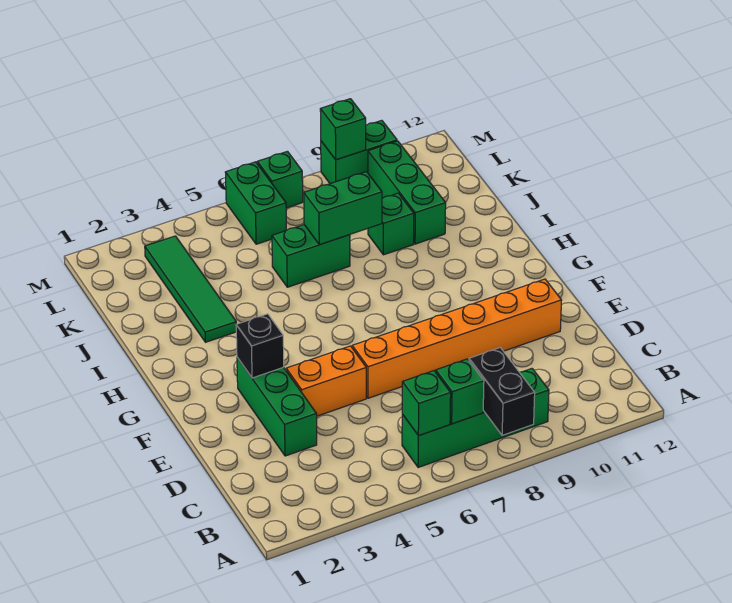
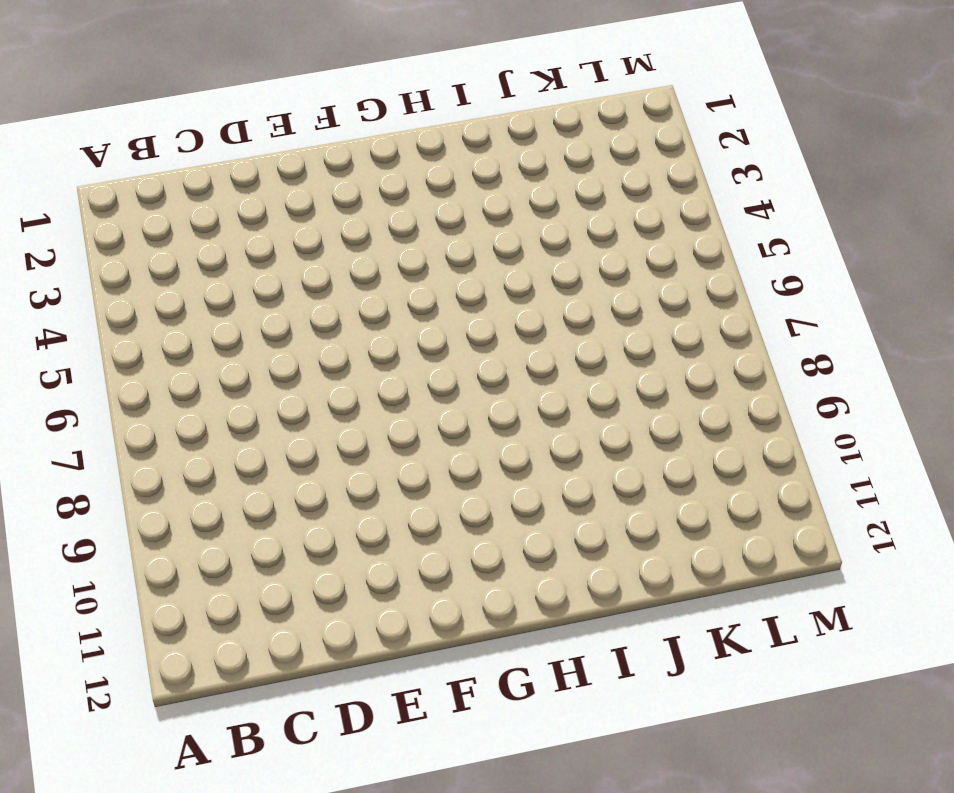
none -> green brick B6:B9 level 1
none -> green brick D3:F3 level 1
none -> orange brick E4:E5 level 1

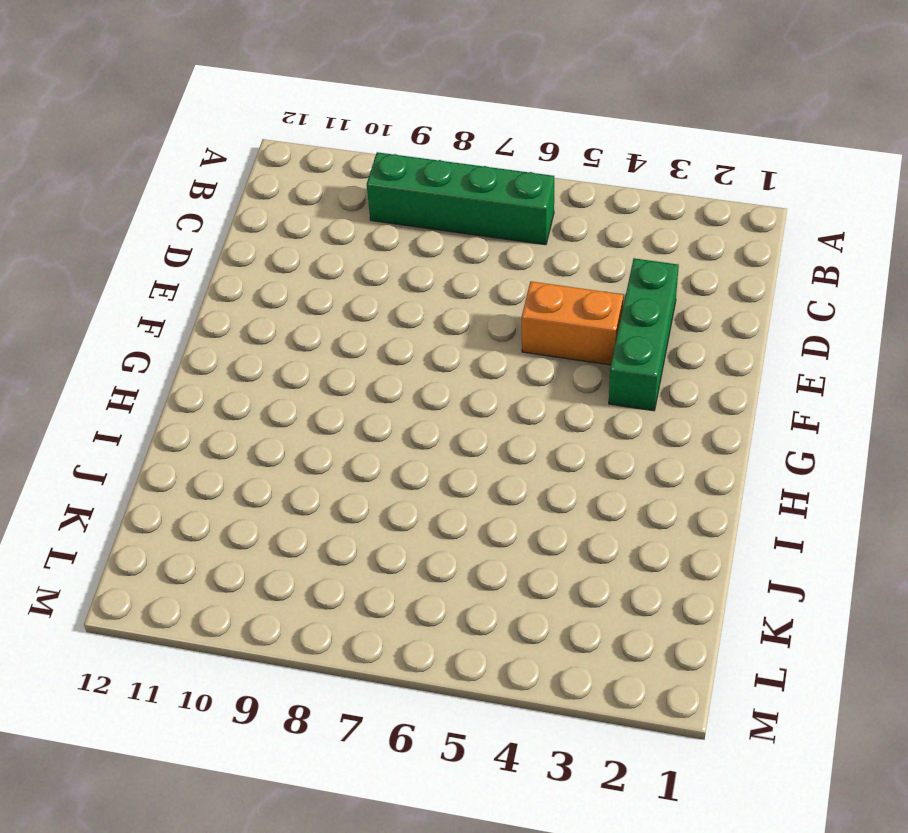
none -> orange brick E6:E11 level 1
none -> green tile I3:L3 level 1
none -> green brick J6:J7 level 1

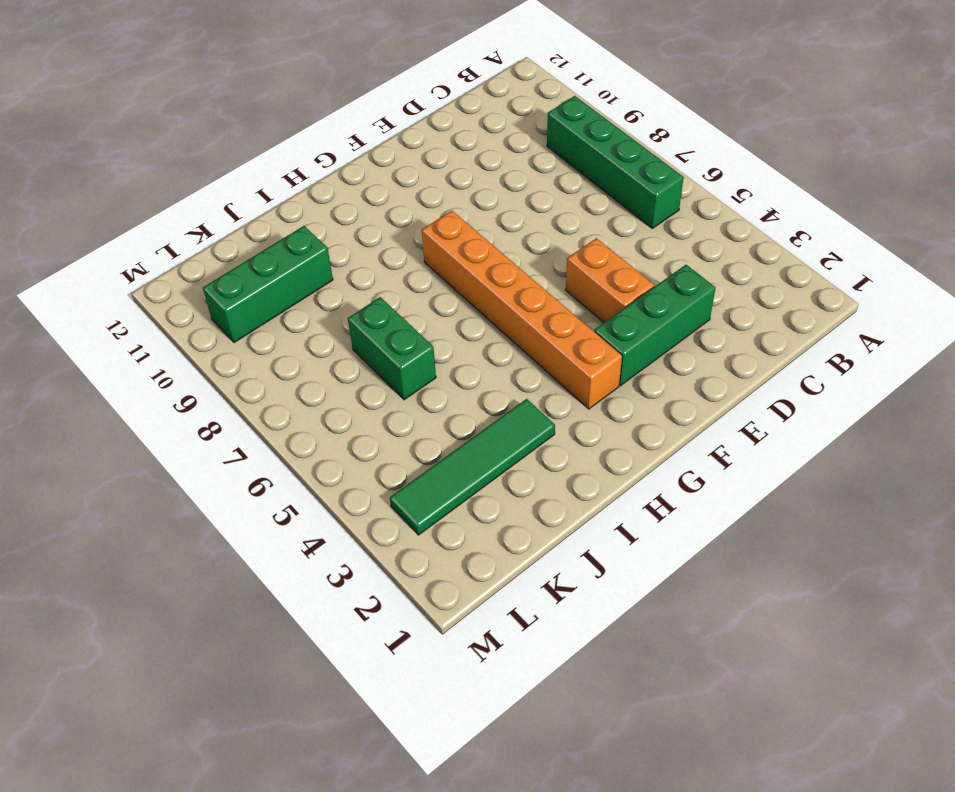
orange brick G3:G8 level 1 -> orange brick E6:E11 level 1
none -> green brick J9 level 1
none -> green brick L6:M6 level 1
none -> green brick M7 level 1

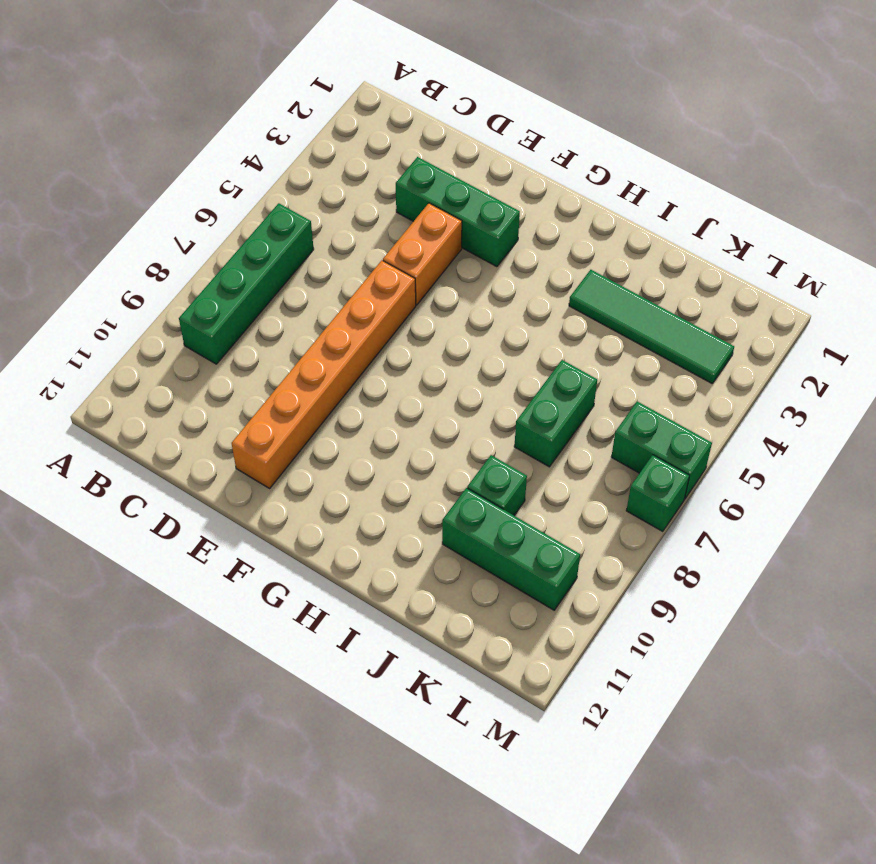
none -> green brick M9:M10 level 1
none -> black brick A8:B8 level 2
none -> green brick B6 level 2

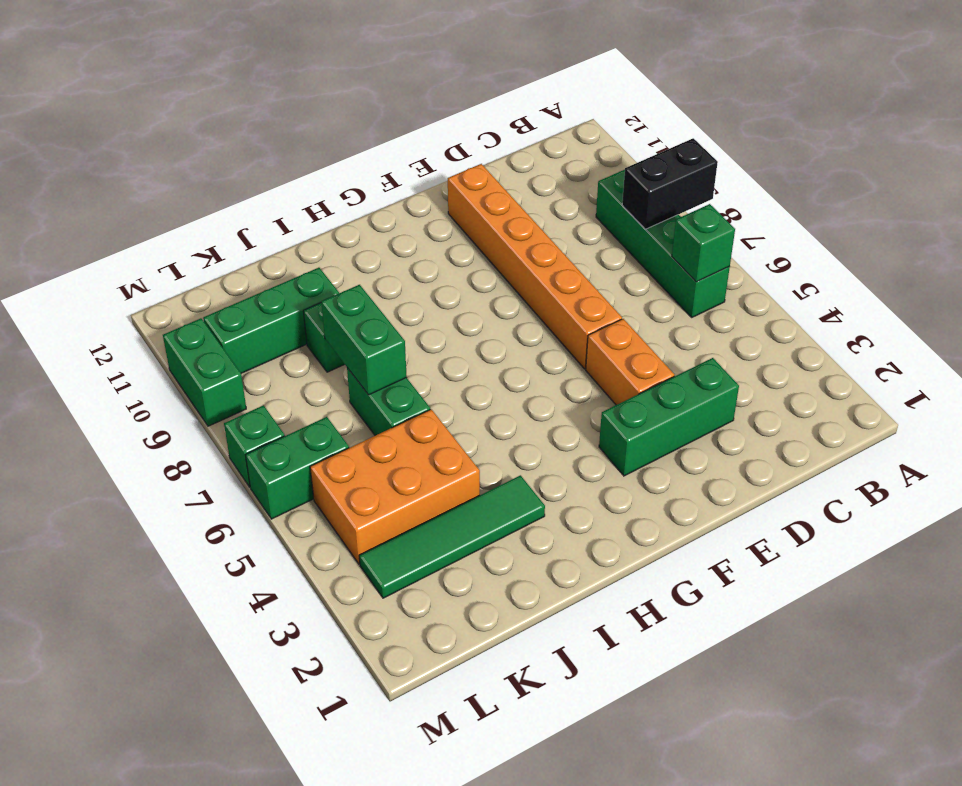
orange brick J4:L5 level 1 -> none
none -> green brick B7 level 2
none -> black brick F3 level 2
none -> green brick M9 level 2

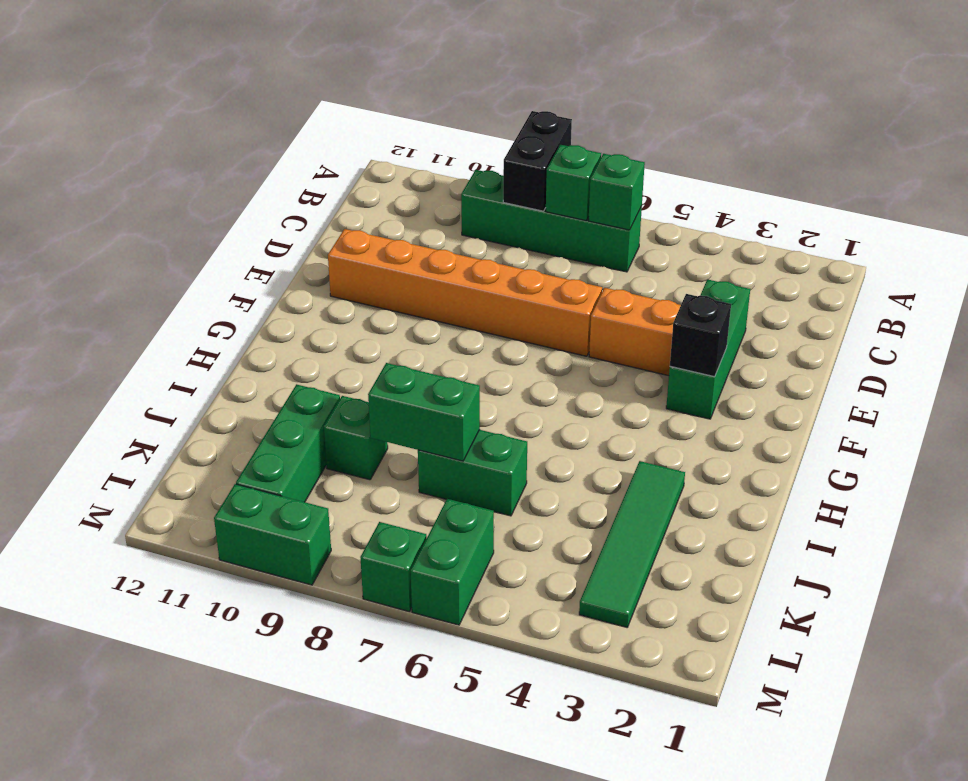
none -> green brick M9 level 2

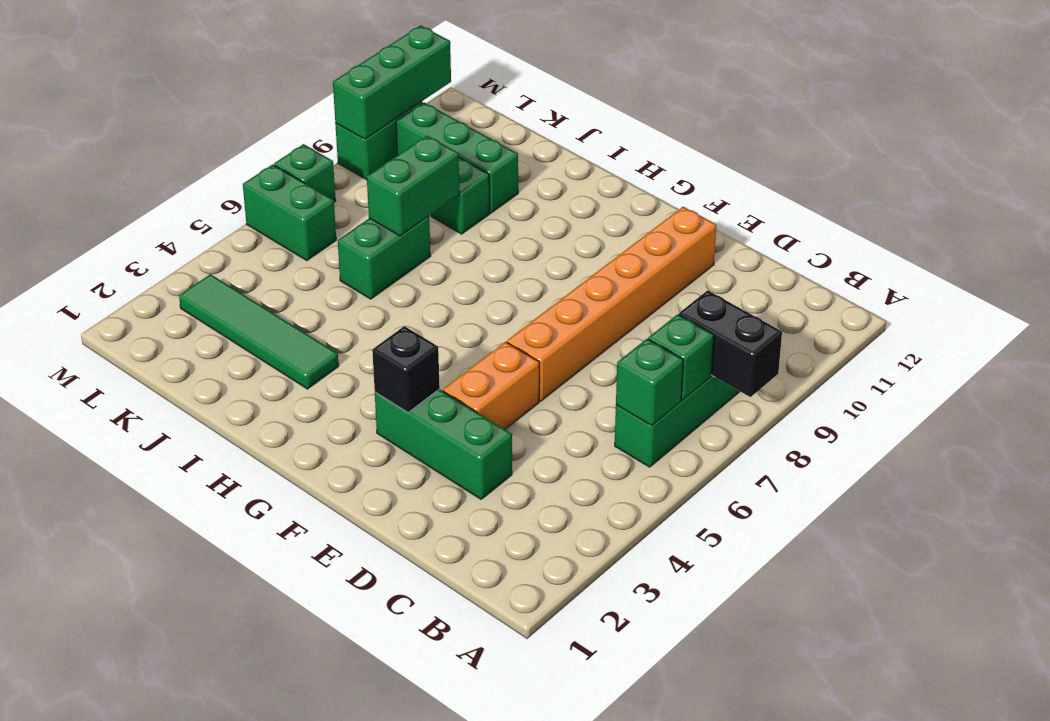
green brick M9:M11 level 2 -> green brick M9 level 2

